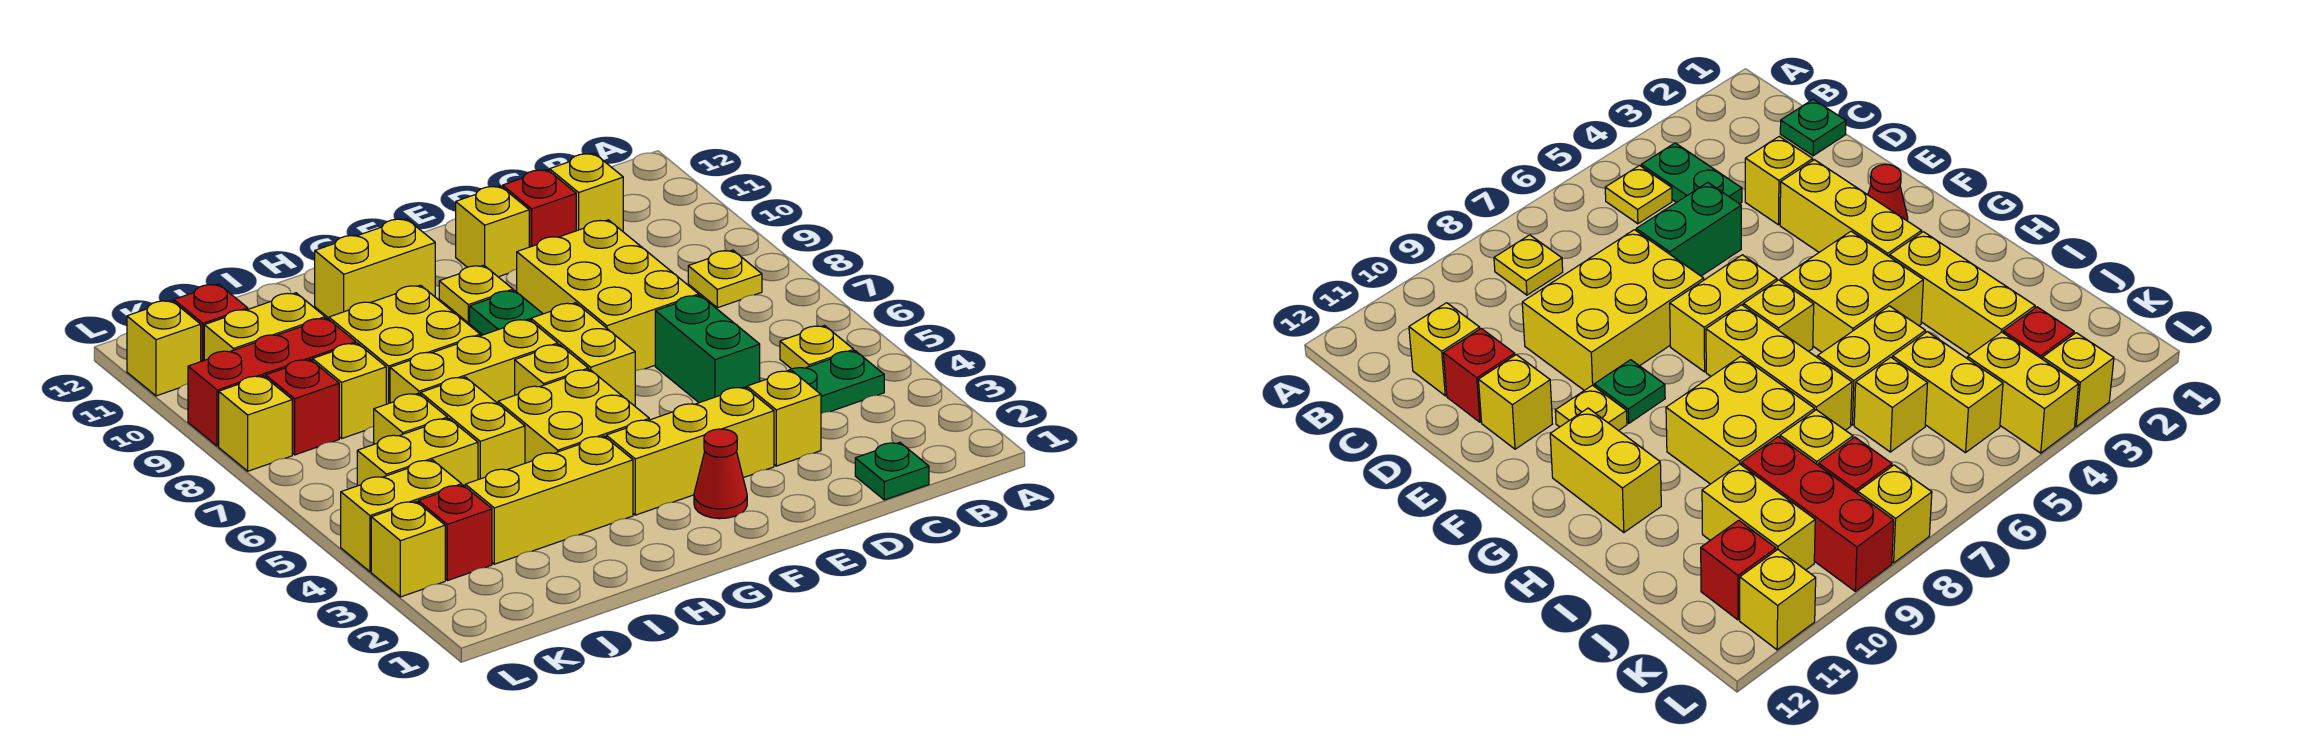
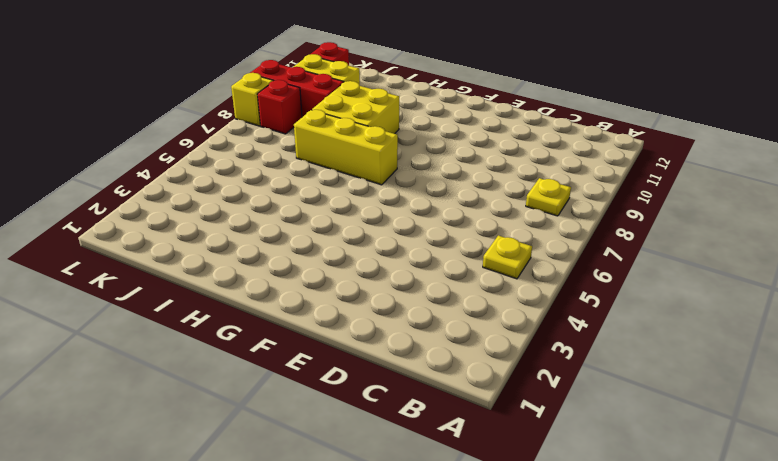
none -> green plate B4:C4 level 1
none -> green plate C1 level 1
none -> yellow brick C11 level 1
none -> yellow brick D3 level 1

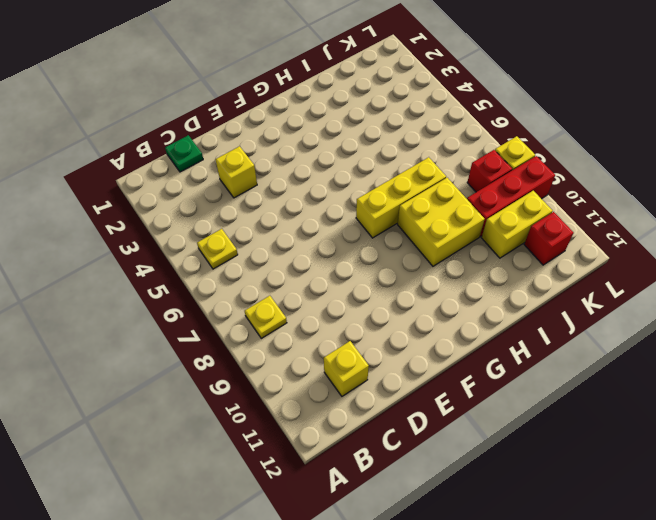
none -> green plate B4:C4 level 1
none -> green brick D5:D6 level 1
none -> yellow brick D7:E9 level 1
none -> red brick D11 level 1

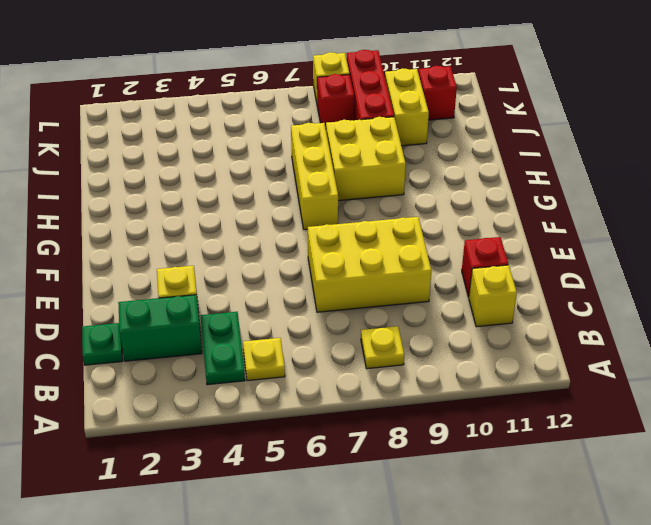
green brick C2:C3 level 1 -> green brick D5:D6 level 1
none -> yellow brick E3:G3 level 1
none -> yellow brick E11 level 1
none -> red cone F2 level 1
none -> yellow brick F6:F7 level 1

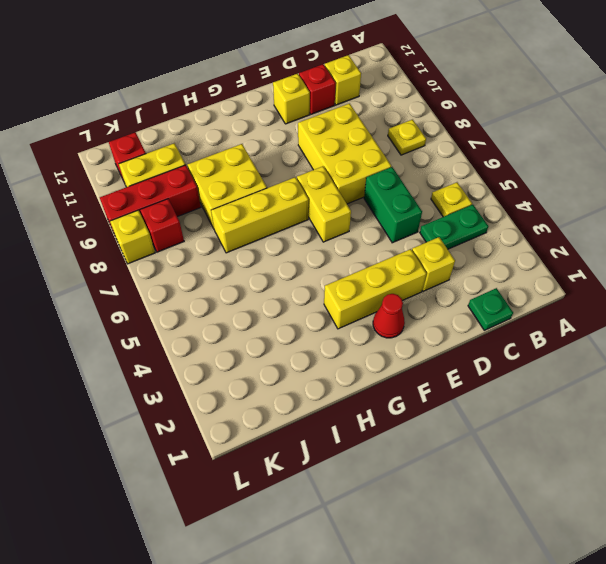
none -> green plate F9 level 1
none -> yellow plate F10 level 1
none -> yellow brick G4:H5 level 1
none -> yellow brick G6 level 1

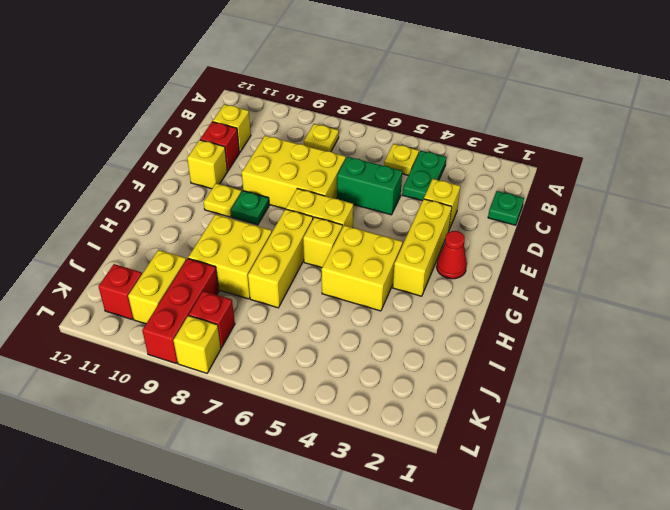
none -> yellow brick G11:H11 level 1
none -> yellow brick H3:J3 level 1
none -> yellow brick I5:I6 level 1
none -> yellow brick J5:K5 level 1

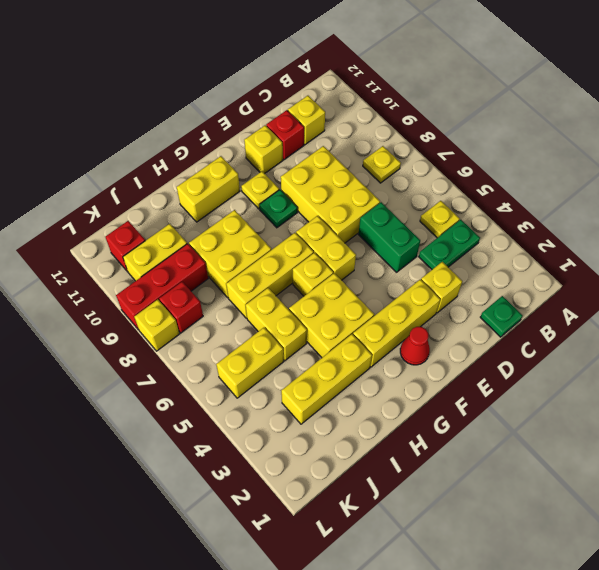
none -> yellow brick J6 level 1
none -> yellow brick J8 level 1
none -> red brick K3 level 1
none -> yellow brick K4:L4 level 1

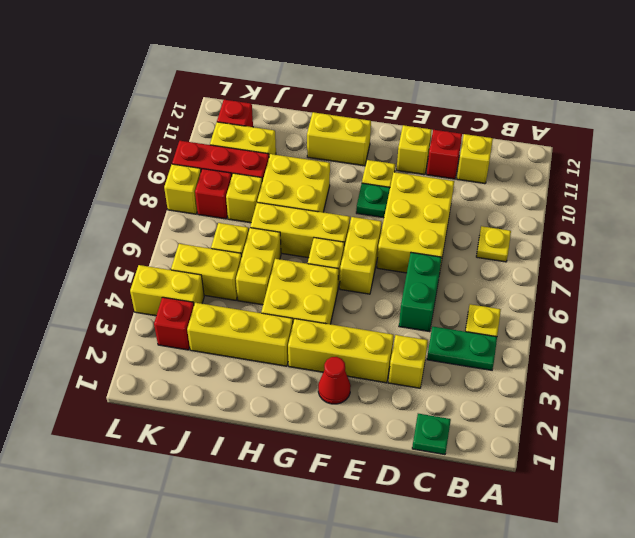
none -> yellow brick L3 level 1
none -> yellow brick L11 level 1

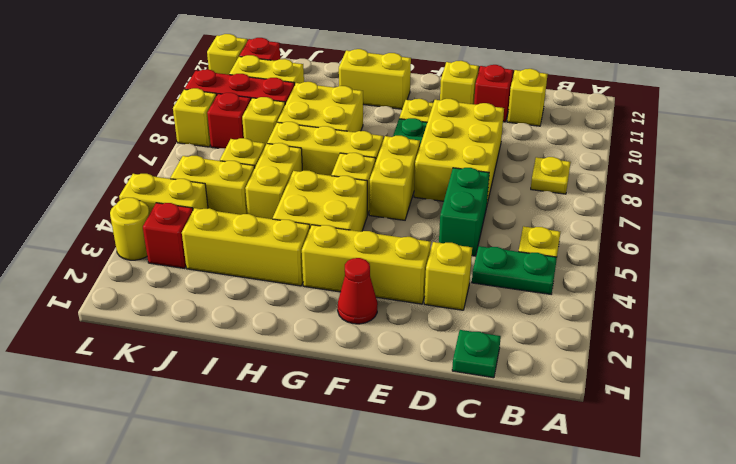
yellow round brick L3 level 1 -> yellow brick L3 level 1

